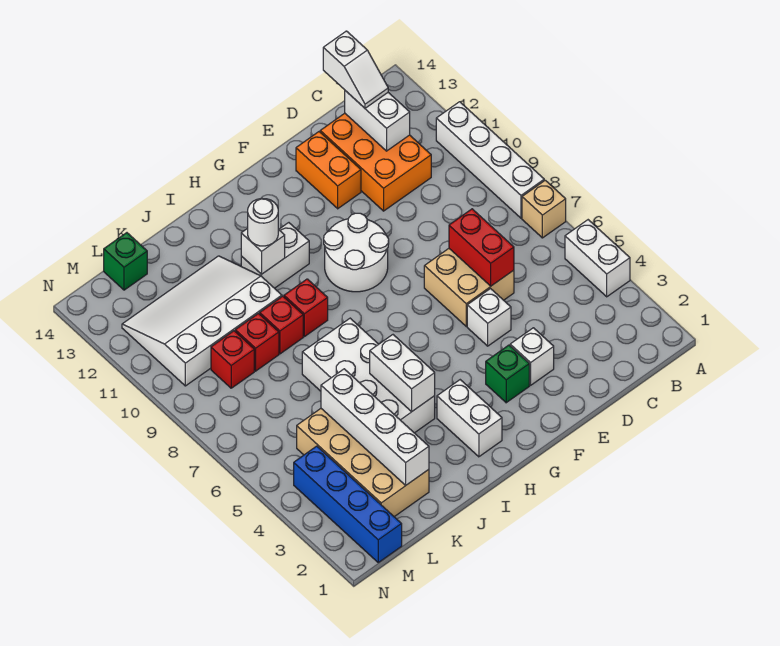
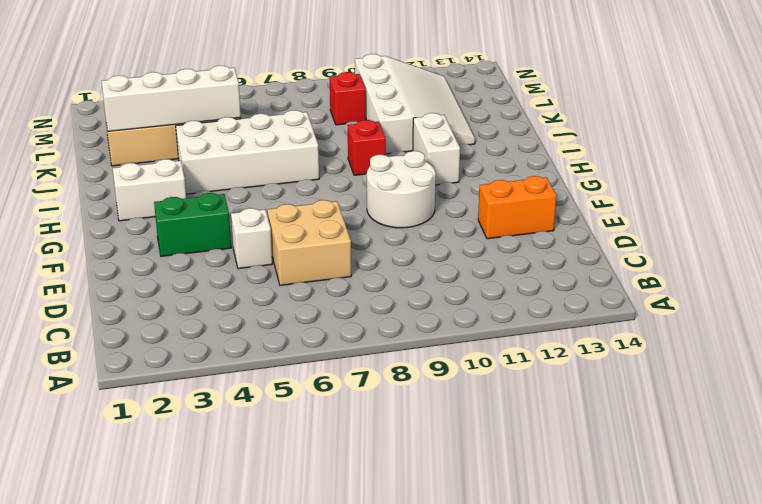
green brick F3:F4 level 1 -> green brick F3 level 1
none -> white brick A4:A5 level 1
none -> tan brick A7 level 1
none -> white brick A8:A11 level 1

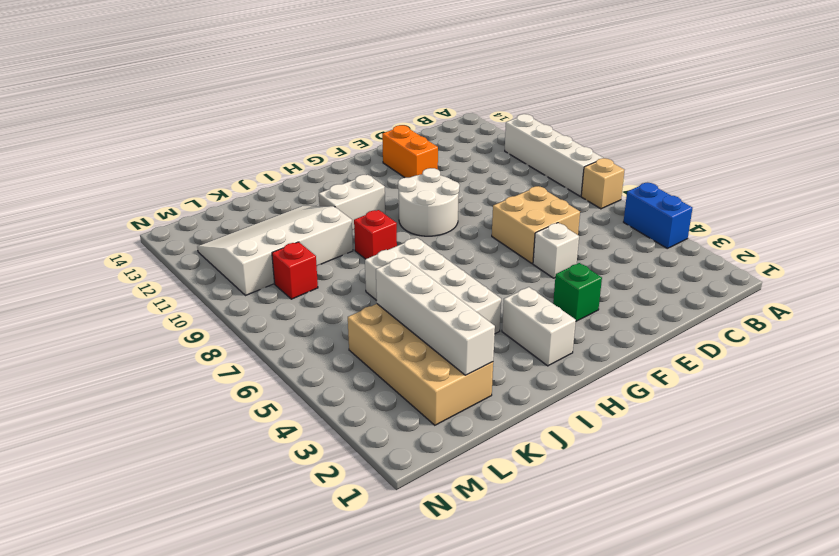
blue brick A4:A5 level 1 -> white brick A4:A5 level 1
none -> orange brick C11:D13 level 1
none -> white brick E3 level 1
none -> red brick J9 level 1

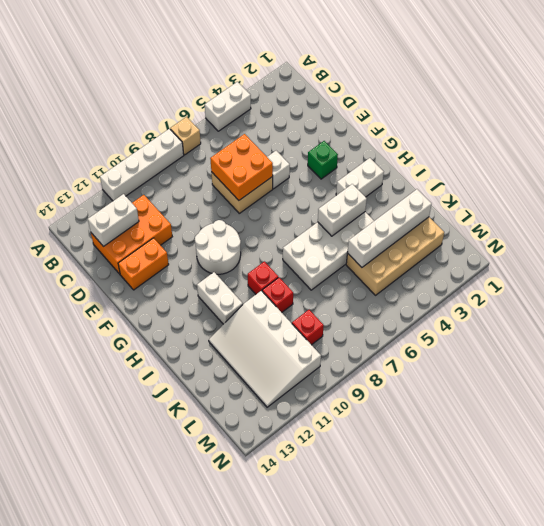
orange brick D6:E7 level 2 -> red brick D6:D7 level 2
none -> white brick E3 level 1
none -> red brick K9 level 1
none -> green brick L14 level 1

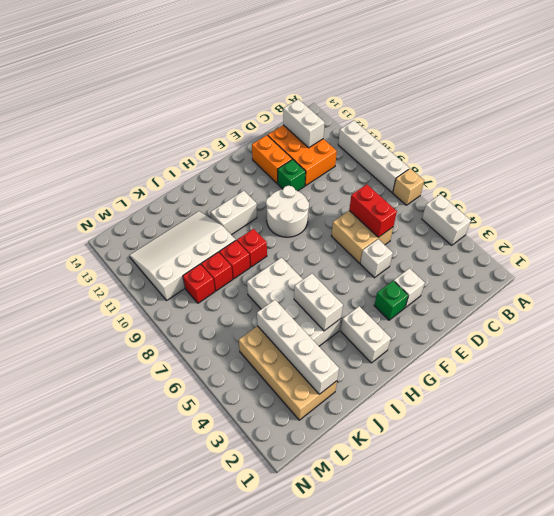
green brick E11 level 1 -> green brick L14 level 1
none -> blue brick M1:M4 level 1
none -> white brick I11 level 2
none -> white slope C13:C14 level 3 top 14

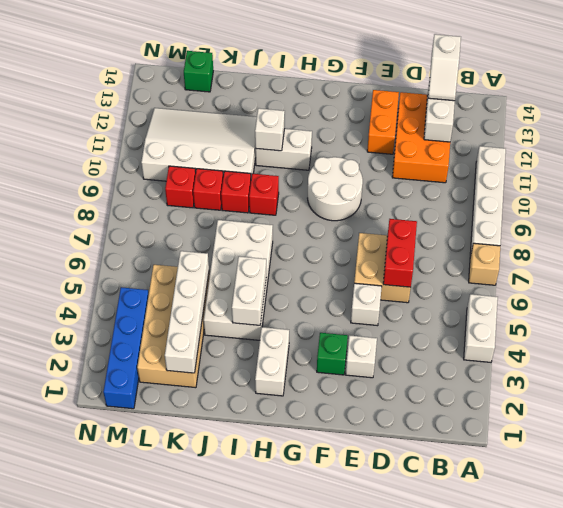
none -> white round brick I11 level 3

